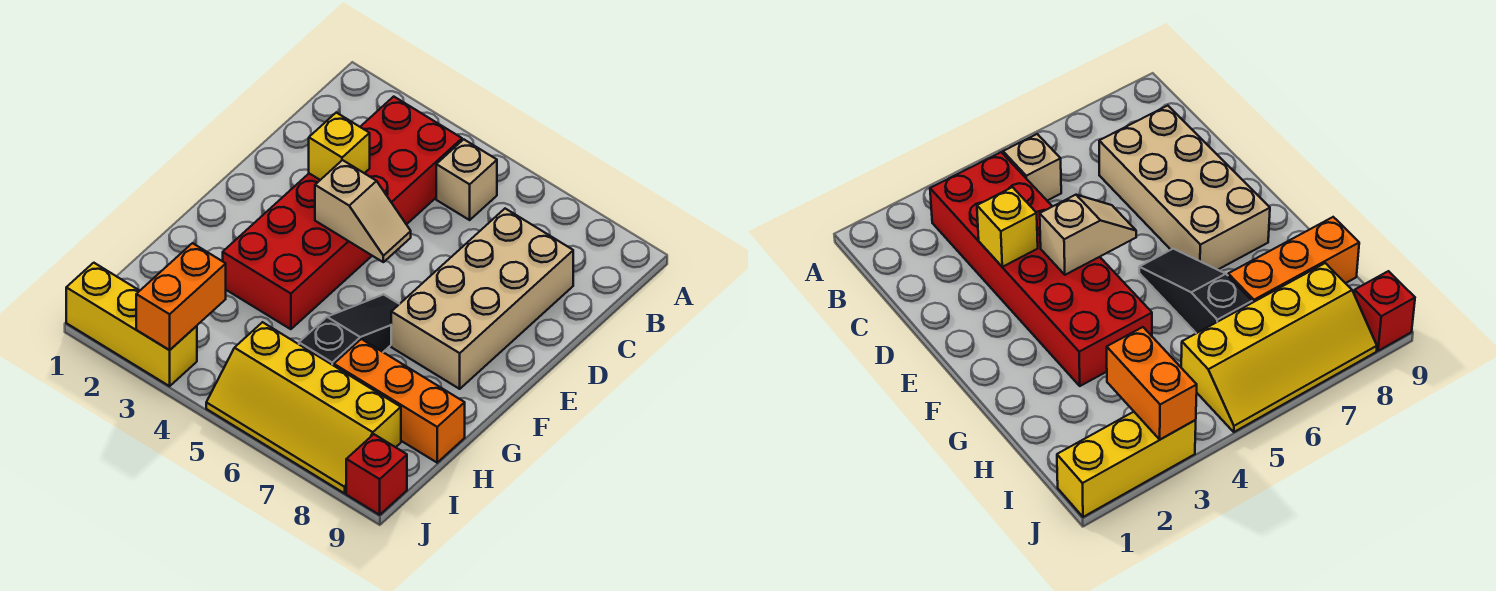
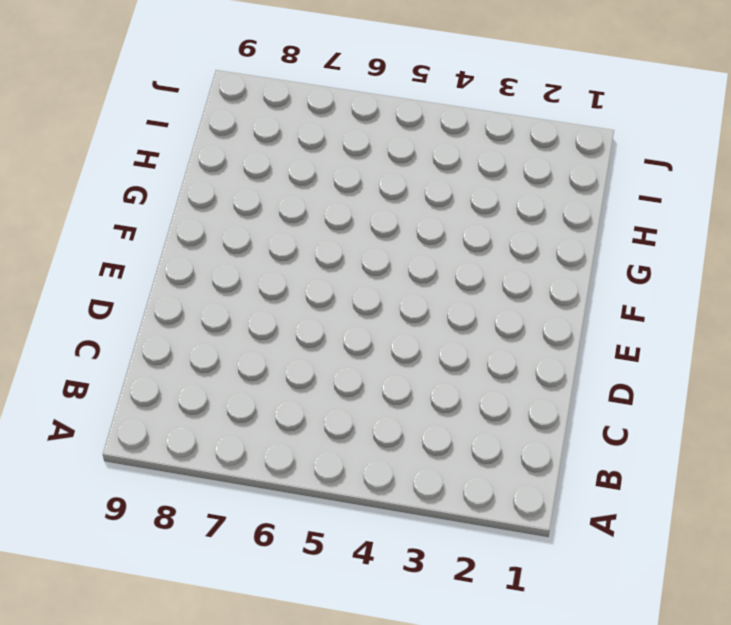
none -> red brick B3:G4 level 1
none -> tan brick B5 level 1

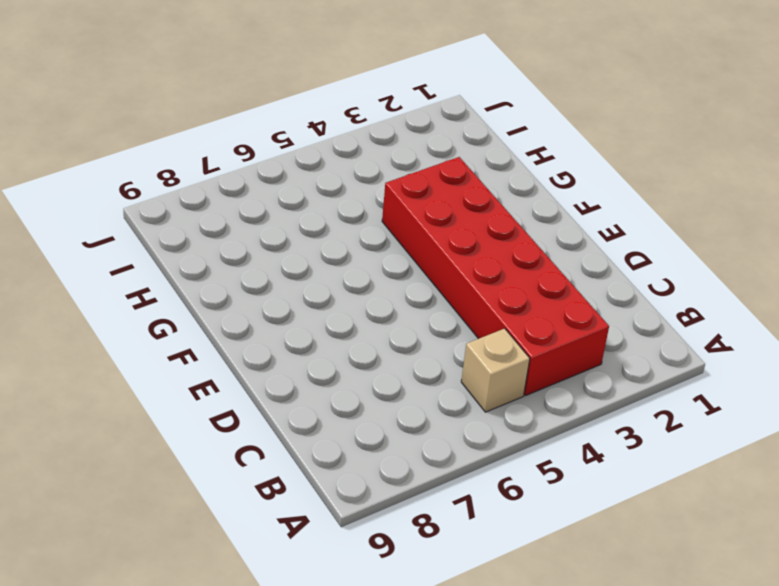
none -> tan brick C7:F8 level 1
none -> black slope F6:H6 level 1 top H

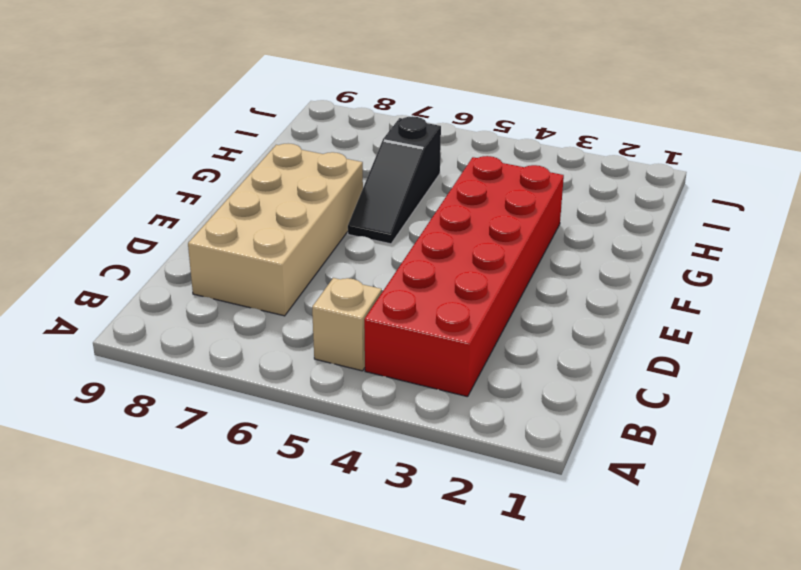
none -> orange brick H7:H9 level 1
none -> yellow slope I5:J8 level 1 top I

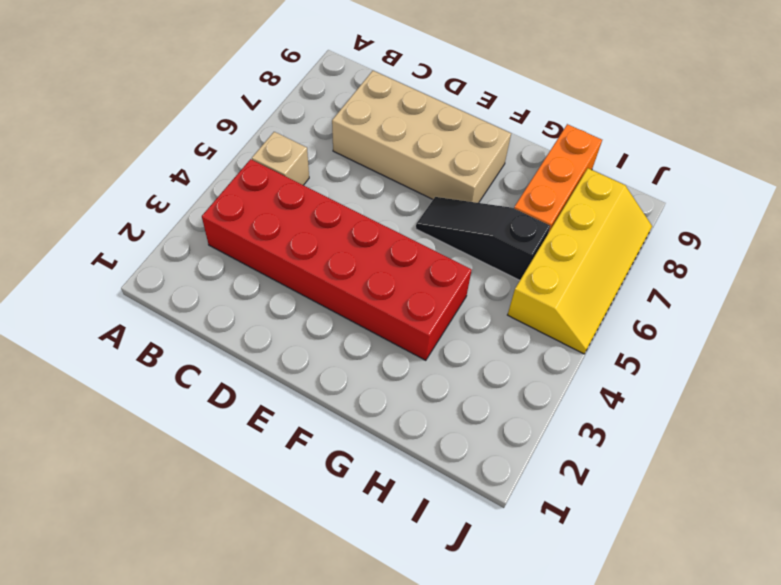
none -> yellow brick J1:J3 level 1
none -> red brick J9 level 1

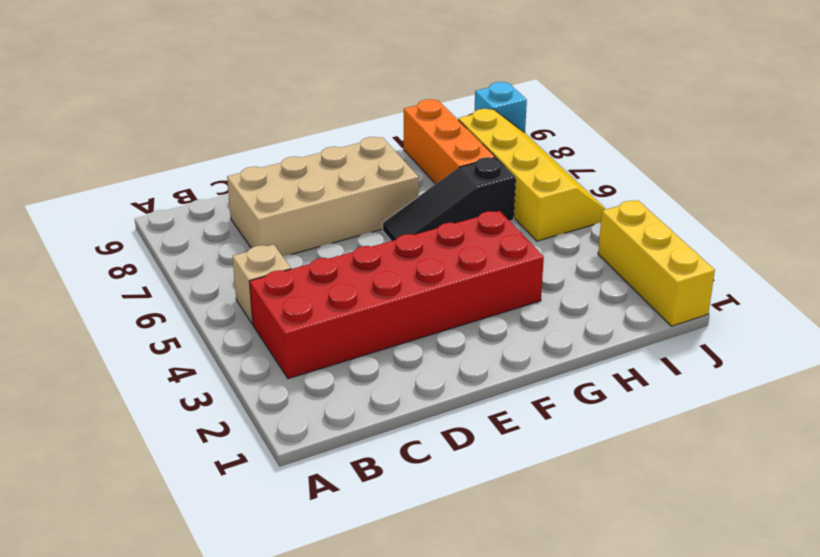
cyan brick J9 level 1 -> red brick J9 level 1
none -> yellow brick D3 level 2
none -> tan slope E4:E5 level 2 top 4

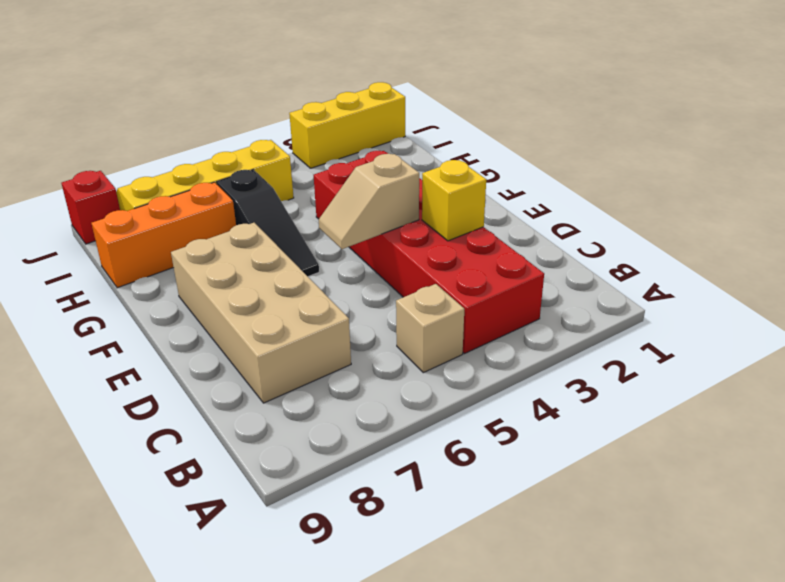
none -> orange brick I3:J3 level 2

